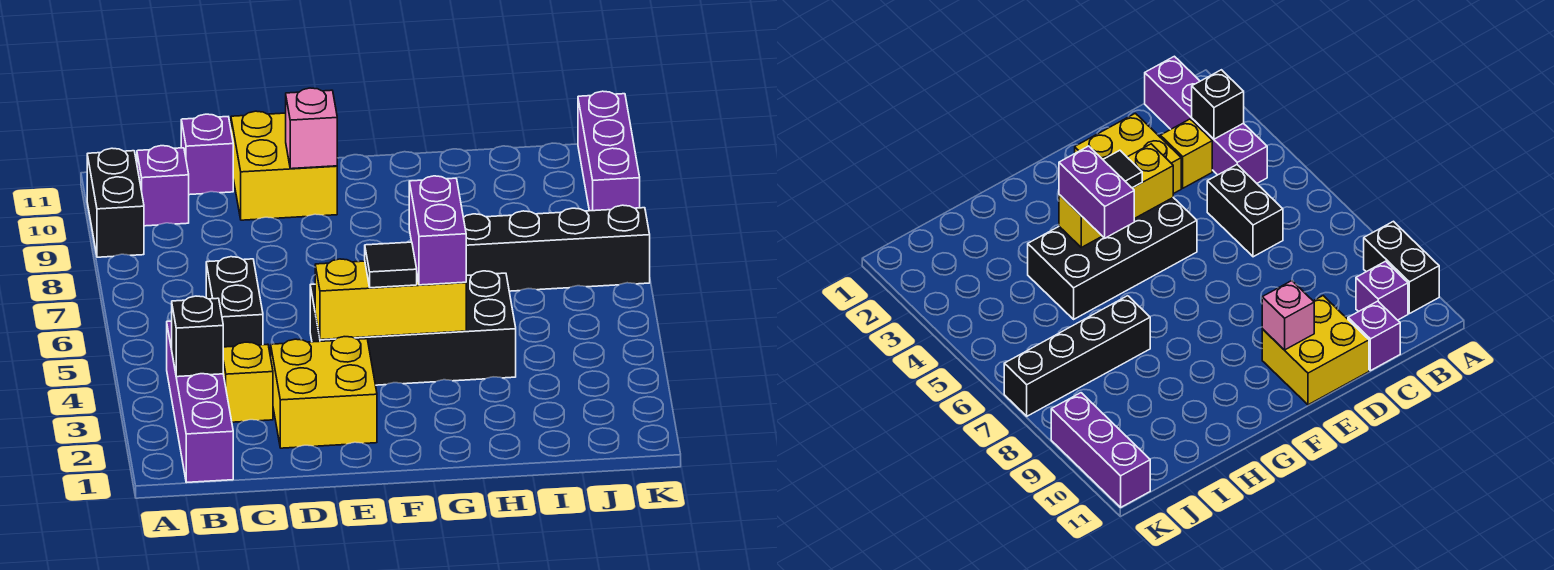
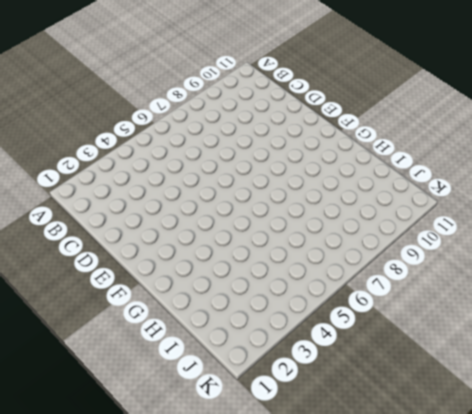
none -> black brick A9:A10 level 1
none -> purple brick B1:B4 level 1
none -> purple brick B10 level 1

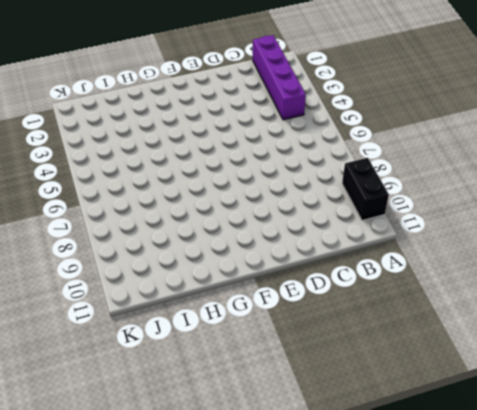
none -> purple brick B10 level 1
none -> yellow brick C3 level 1
none -> black brick C5:C6 level 1

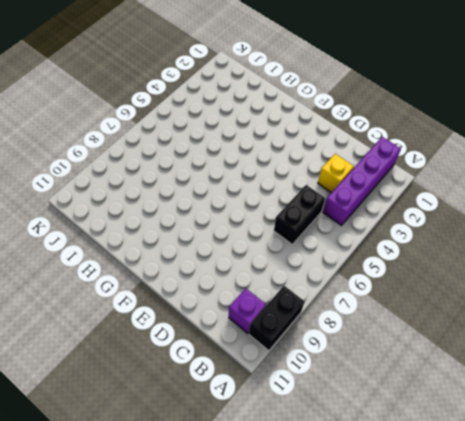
none -> purple brick C11 level 1
none -> yellow brick D2:E3 level 1
none -> yellow brick D10:E11 level 1

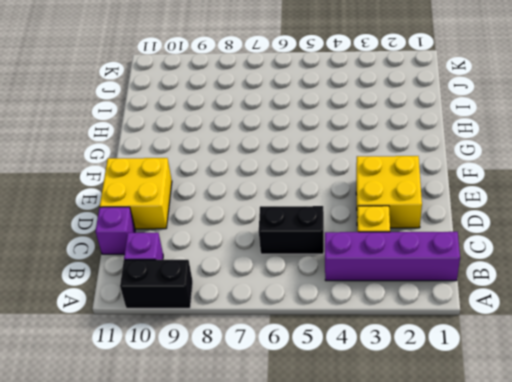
none -> black brick E4:H5 level 1
none -> black brick H7:K7 level 1
none -> purple brick K9:K11 level 1

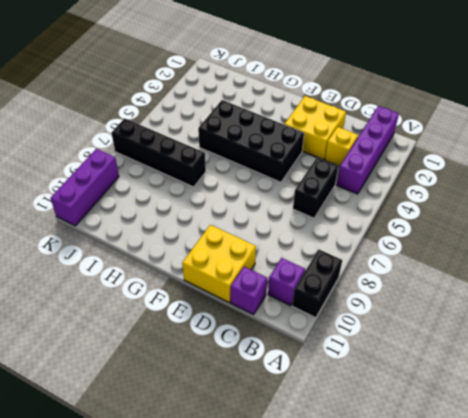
none -> black brick B3 level 2
none -> yellow brick E4:G4 level 2
none -> pink brick E10 level 2

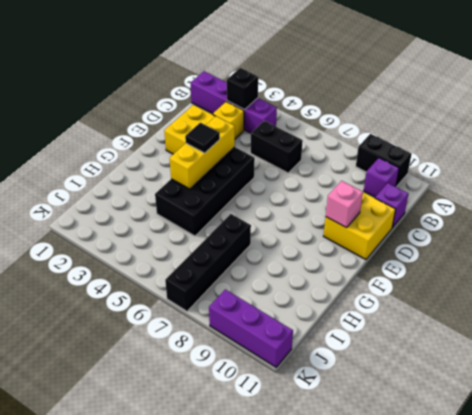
none -> purple brick G4:G5 level 3

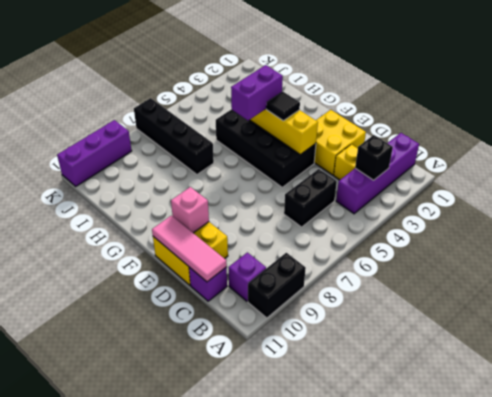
pink tile C11:E11 level 2 -> none

